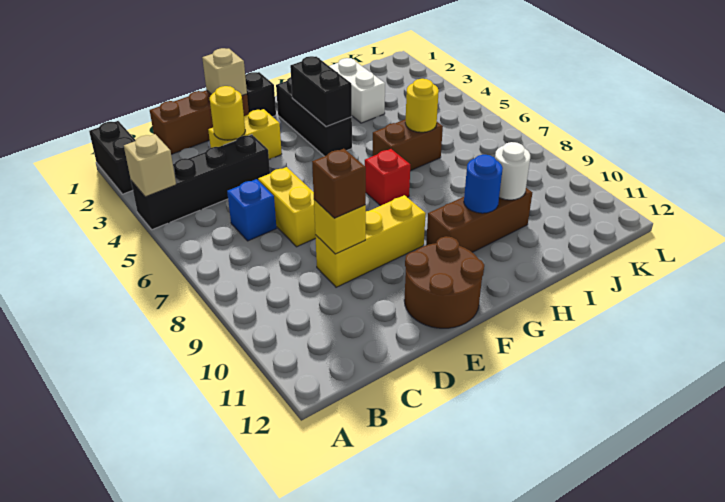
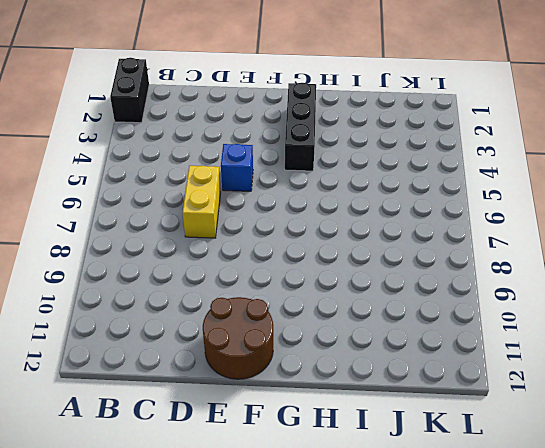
blue brick E5 level 1 -> blue brick C6 level 1
none -> black brick A4:D4 level 1
none -> brown brick C1:E1 level 1
none -> yellow brick D3:E3 level 1

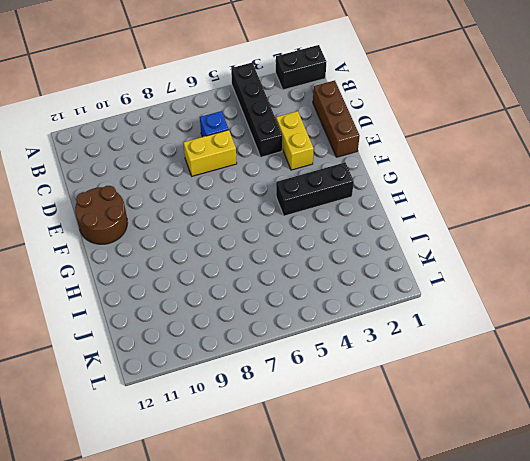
none -> yellow brick D9:F9 level 1
none -> black brick F1 level 1
none -> red brick G7 level 1

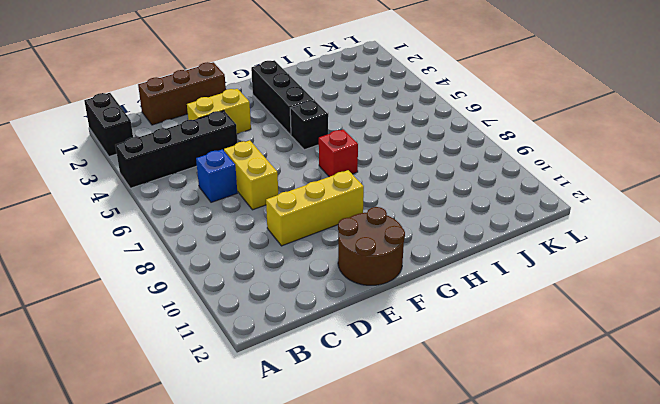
black brick G5 level 1 -> black brick F1 level 1
none -> brown brick G10:I10 level 1
none -> brown brick H6:I6 level 1
none -> white brick I2:I3 level 1

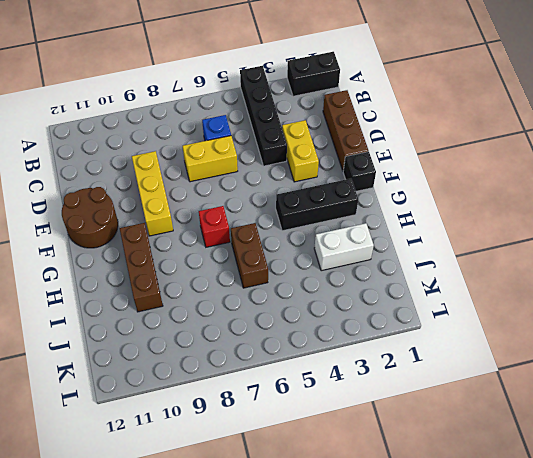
none -> tan brick A4 level 2
none -> yellow round brick D3 level 2
none -> yellow brick D9 level 2

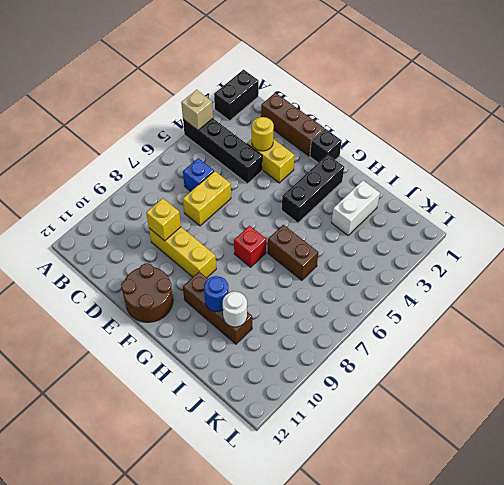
none -> tan brick E1 level 2
none -> black brick G3:G4 level 2
none -> yellow round brick I6 level 2

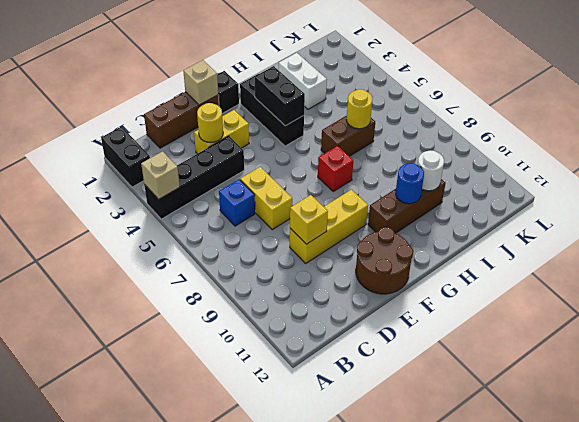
none -> brown brick D9 level 3

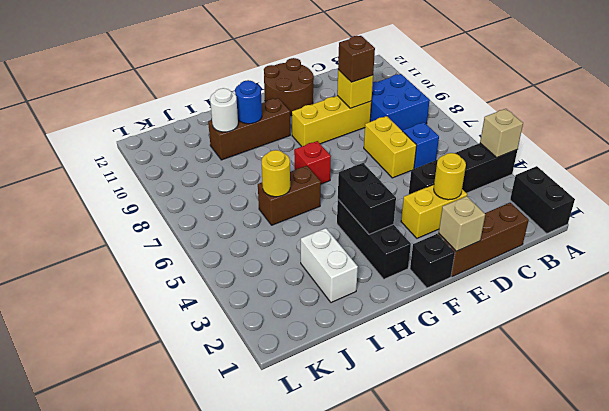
blue brick B8:C9 level 1 -> none

